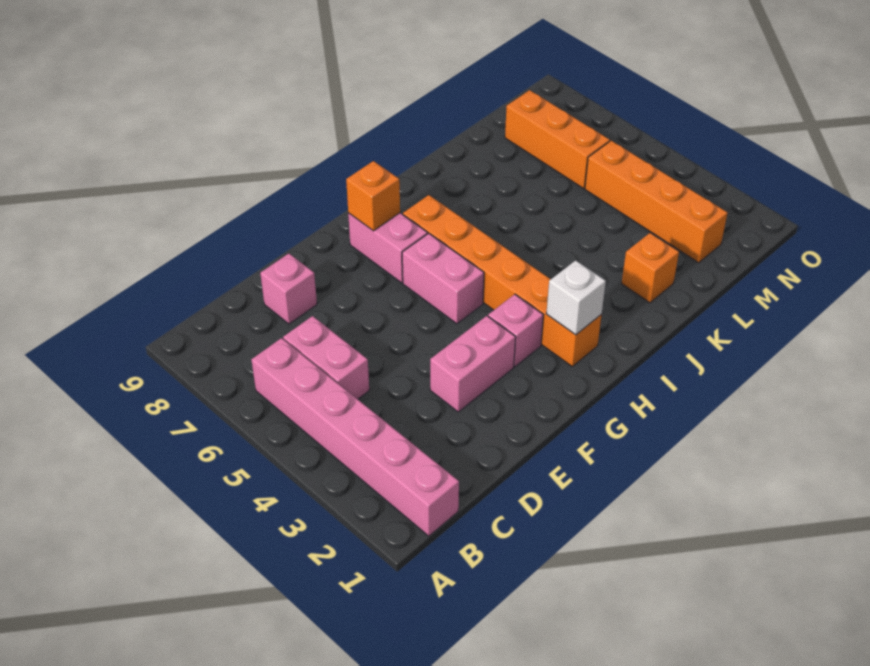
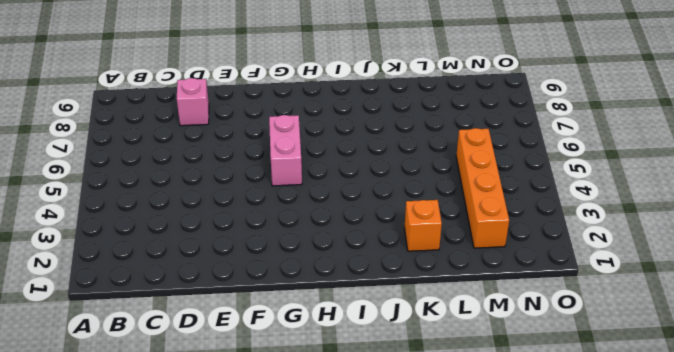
none -> pink brick B1:B6 level 1
none -> pink brick C5:C6 level 1
none -> pink brick E3:F3 level 1

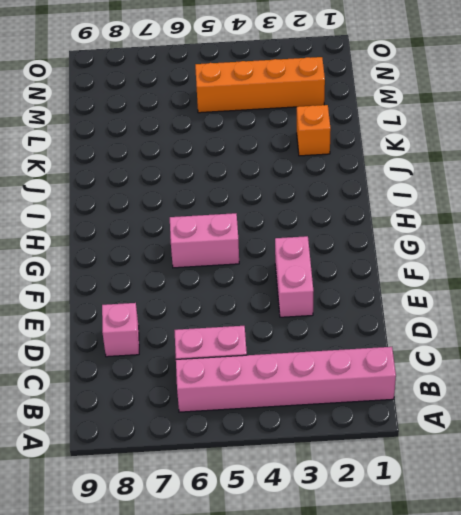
none -> pink brick G3 level 1
none -> pink brick G7:G8 level 1
none -> orange brick H2:H7 level 1

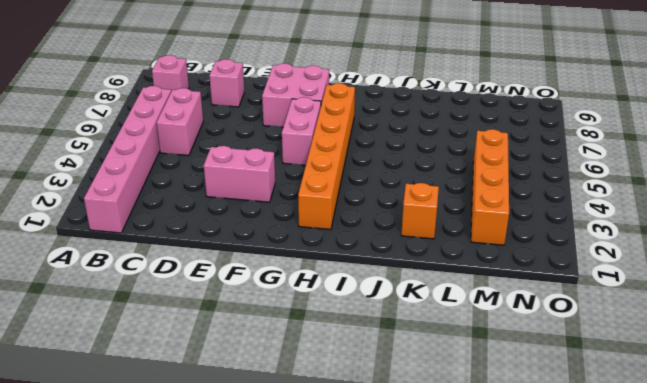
pink brick B8 level 1 -> pink brick G3 level 1
pink brick F7:G8 level 1 -> pink brick G7:G8 level 1
none -> orange brick M6:M8 level 1
none -> orange brick G8 level 2
none -> white brick H2 level 2

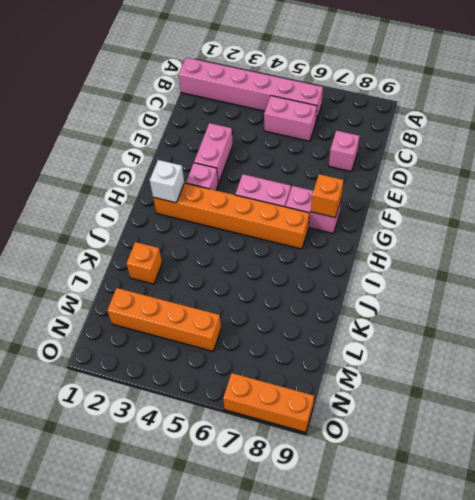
orange brick O7:O9 level 1 -> orange brick M6:M8 level 1

